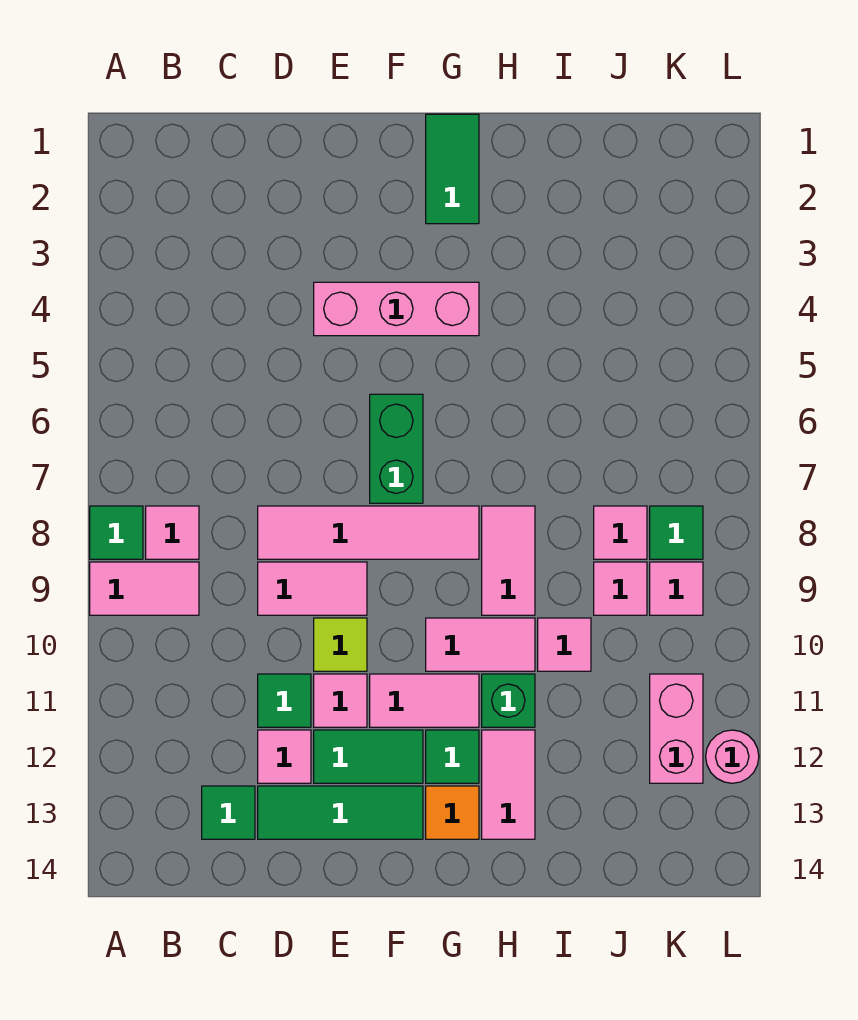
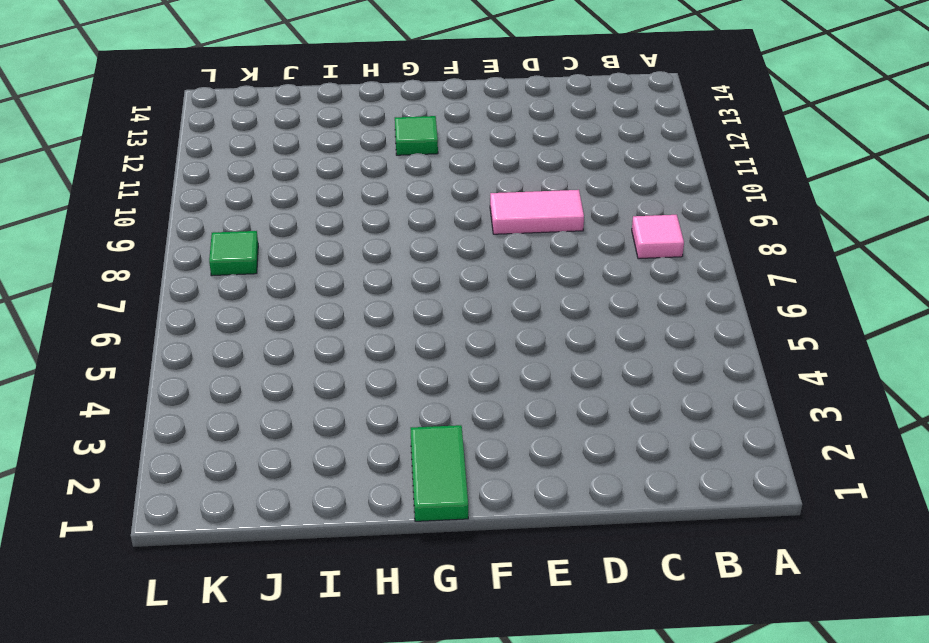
none -> green tile A8 level 1
none -> pink tile A9:B9 level 1
none -> green tile C13 level 1

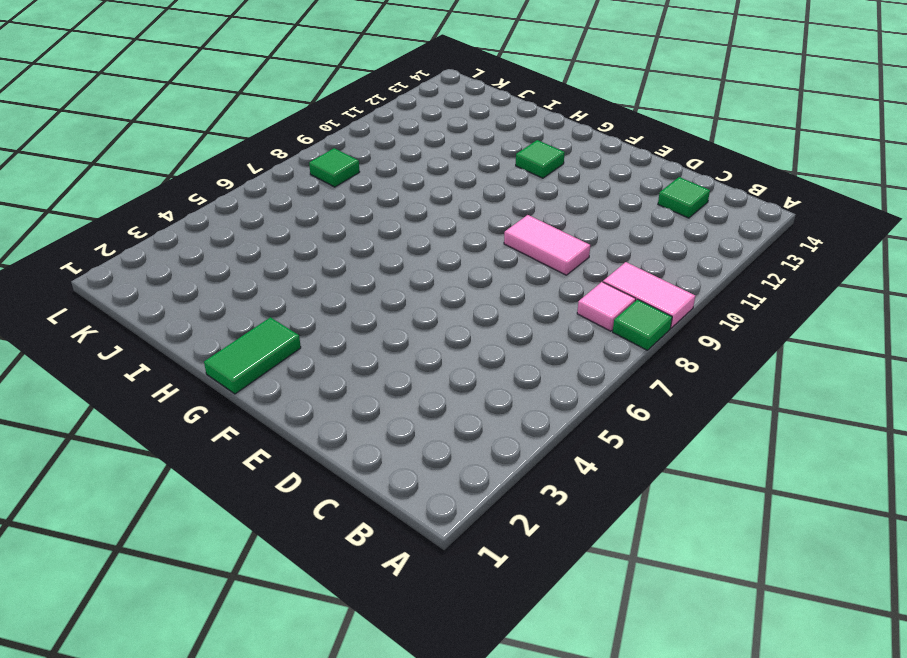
none -> pink tile D8:G8 level 1
none -> green tile D11 level 1
none -> pink tile D12 level 1

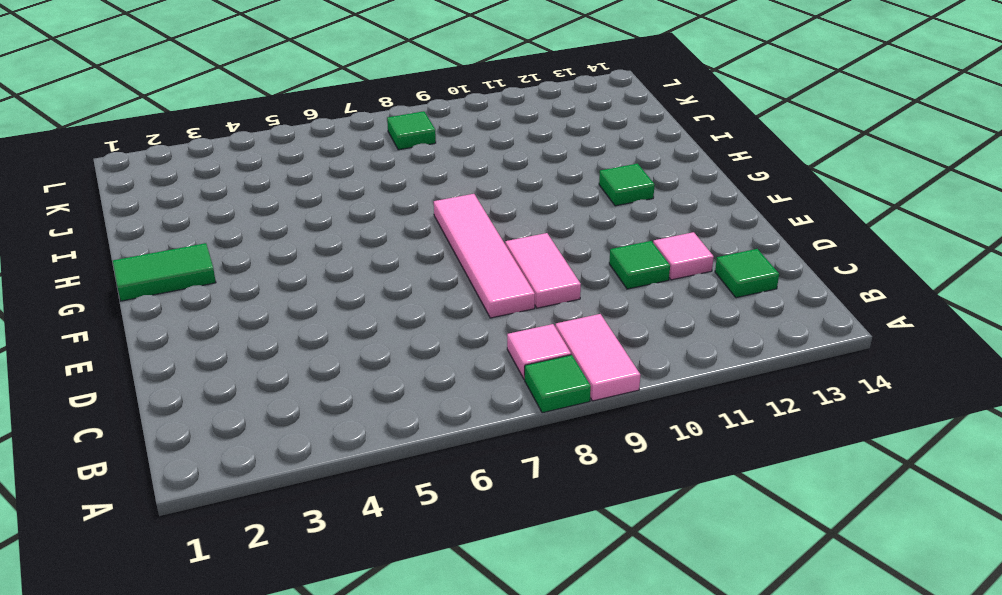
none -> green tile D13:F13 level 1
none -> pink brick E4:G4 level 1
none -> lime tile E10 level 1

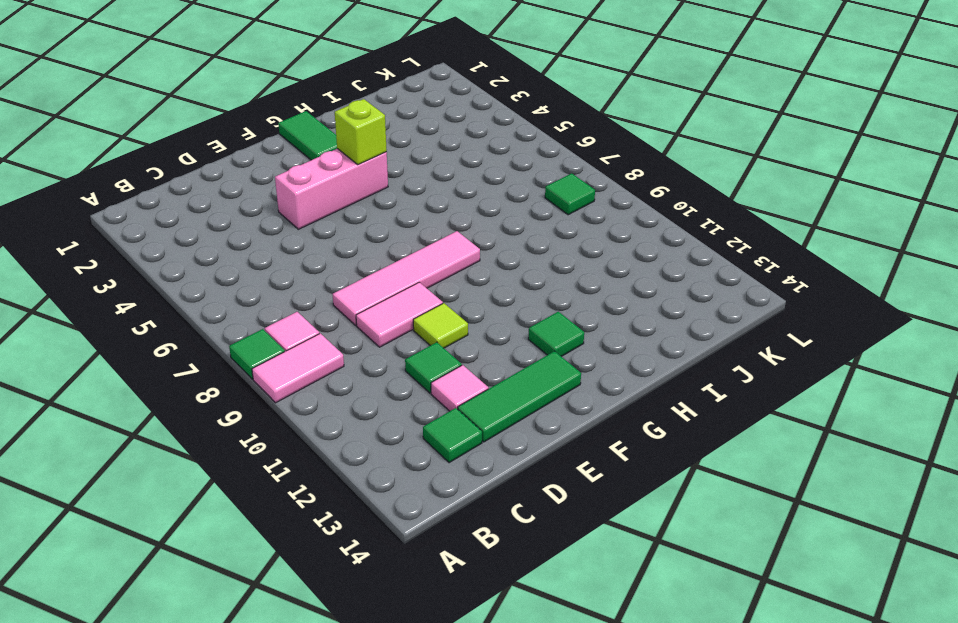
lime brick G4 level 2 -> none
none -> pink tile E11 level 1
none -> green tile E12:F12 level 1
none -> green brick F6:F7 level 1

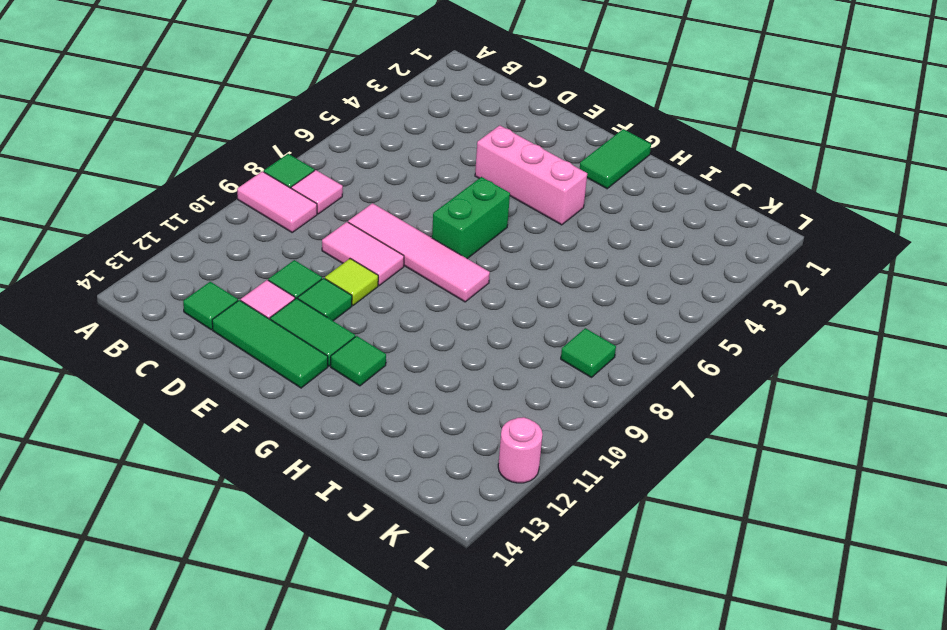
green tile E11 level 1 -> pink tile E11 level 1
none -> pink tile F11:G11 level 1
none -> pink tile G10:H10 level 1
none -> orange tile G13 level 1

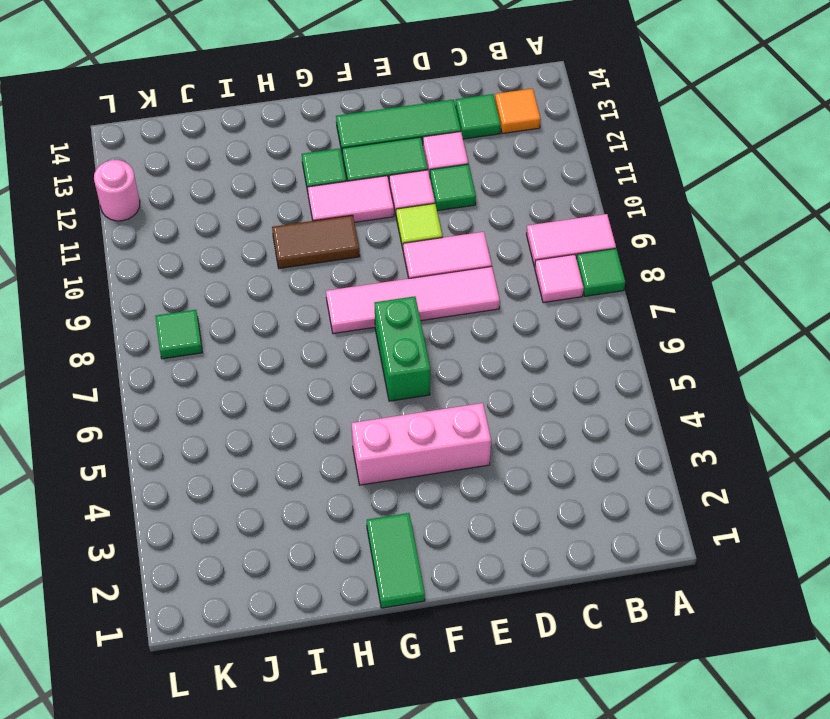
orange tile B13 level 1 -> orange tile G13 level 1
brown tile G10:H10 level 1 -> pink tile G10:H10 level 1
none -> pink tile H8:H9 level 1
none -> green brick H11 level 1
none -> pink tile H12:H13 level 1

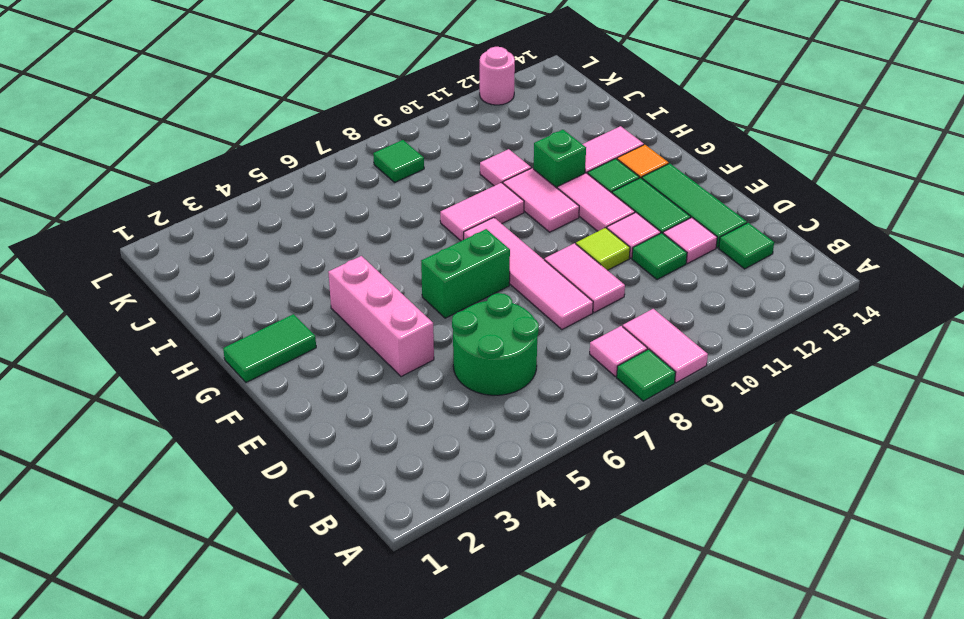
green round brick C5:D6 level 1 -> none
none -> pink tile J8 level 1
none -> pink tile J9 level 1
none -> pink tile K9 level 1

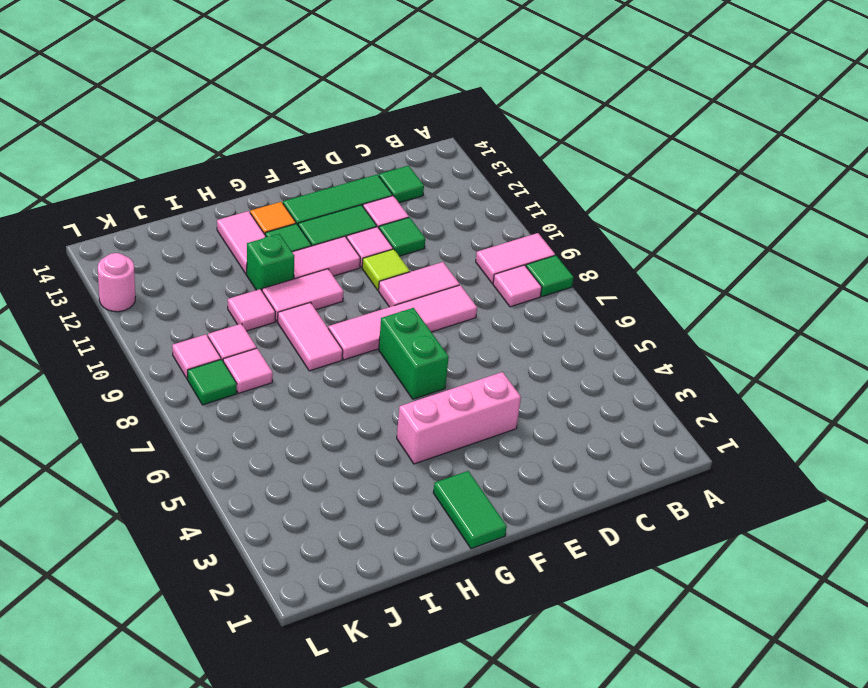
none -> pink brick K11:K12 level 1

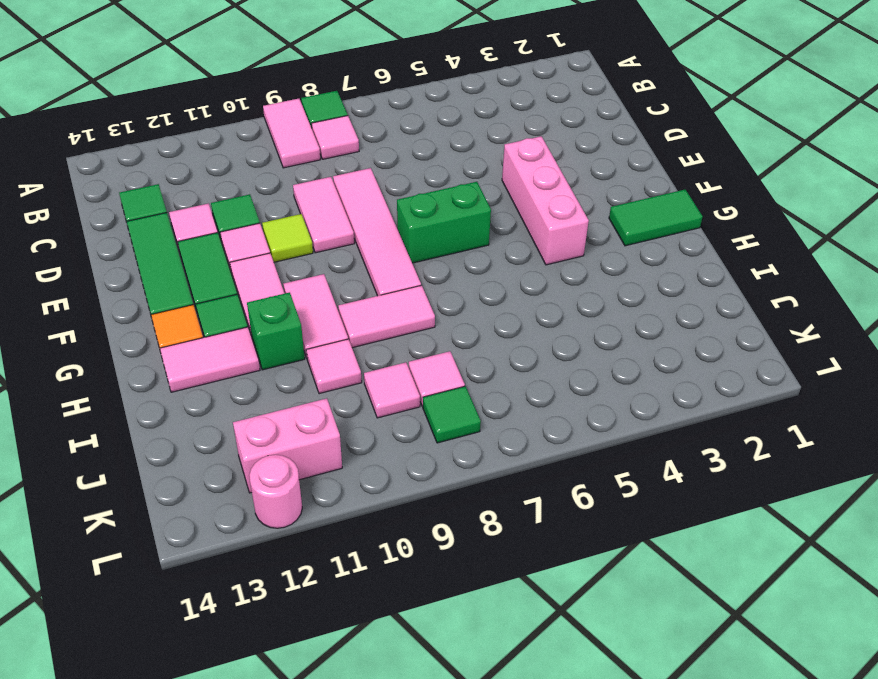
none -> pink tile K9 level 1

